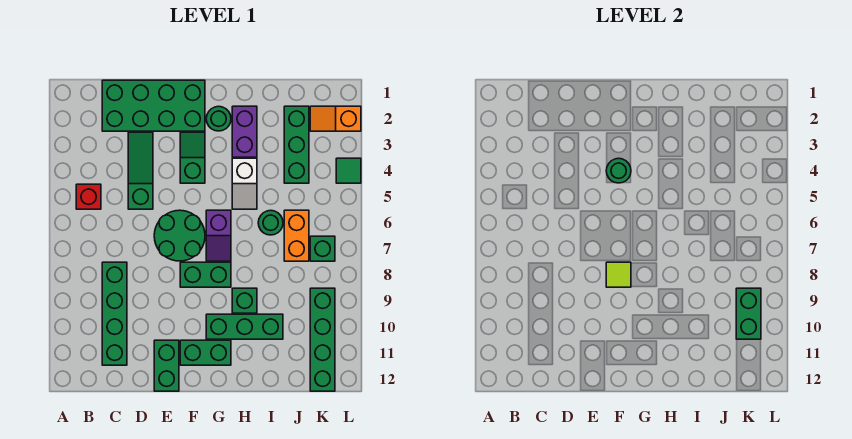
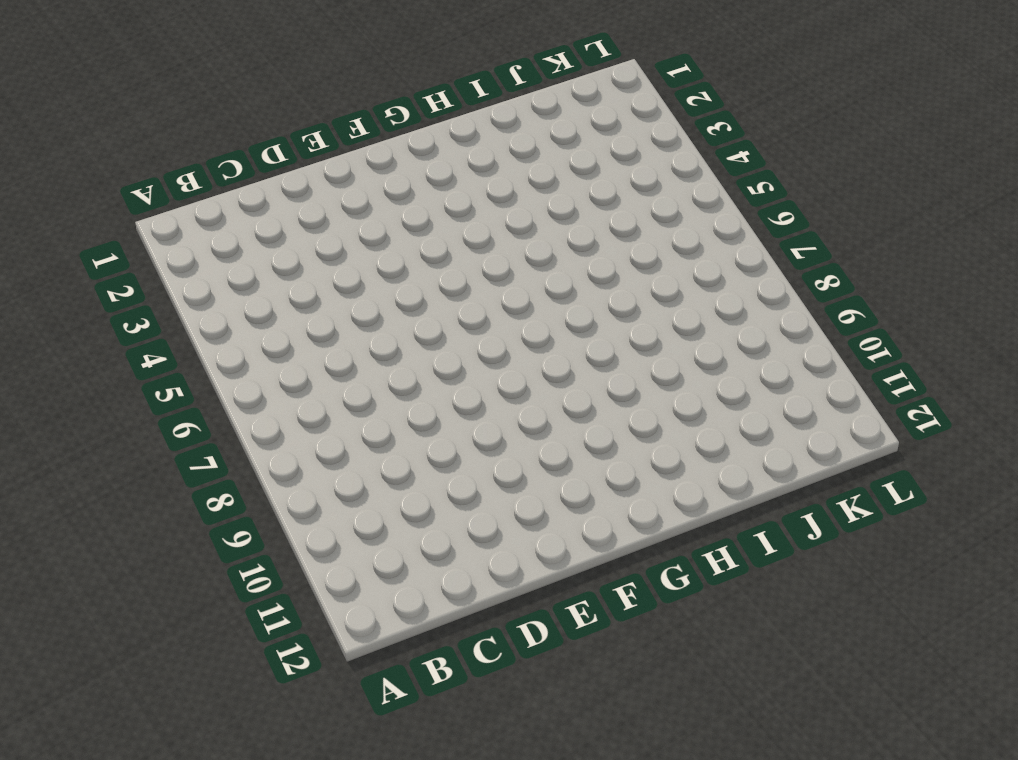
none -> red brick B5 level 1
none -> green brick C1:F2 level 1
none -> green brick C8:C11 level 1

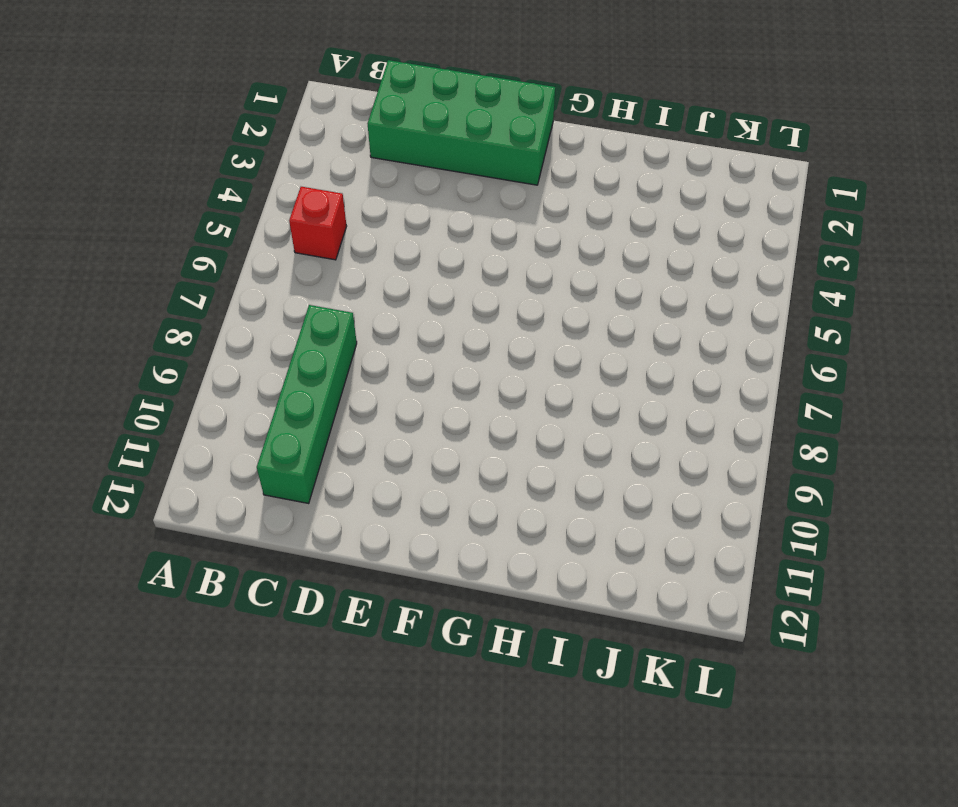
none -> green slope D3:D5 level 1 top 5
none -> green round brick E6:F7 level 1
none -> green brick E11:E12 level 1

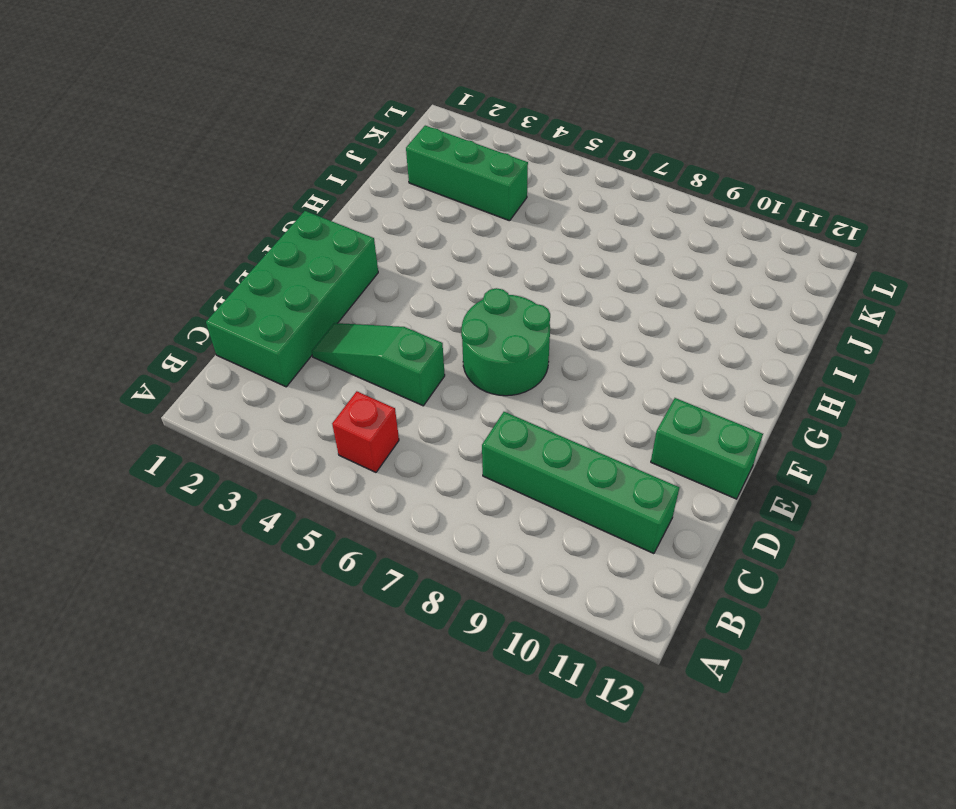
none -> green slope F3:F4 level 1 top 4
none -> green brick F8:G8 level 1
none -> green brick F11:G11 level 1

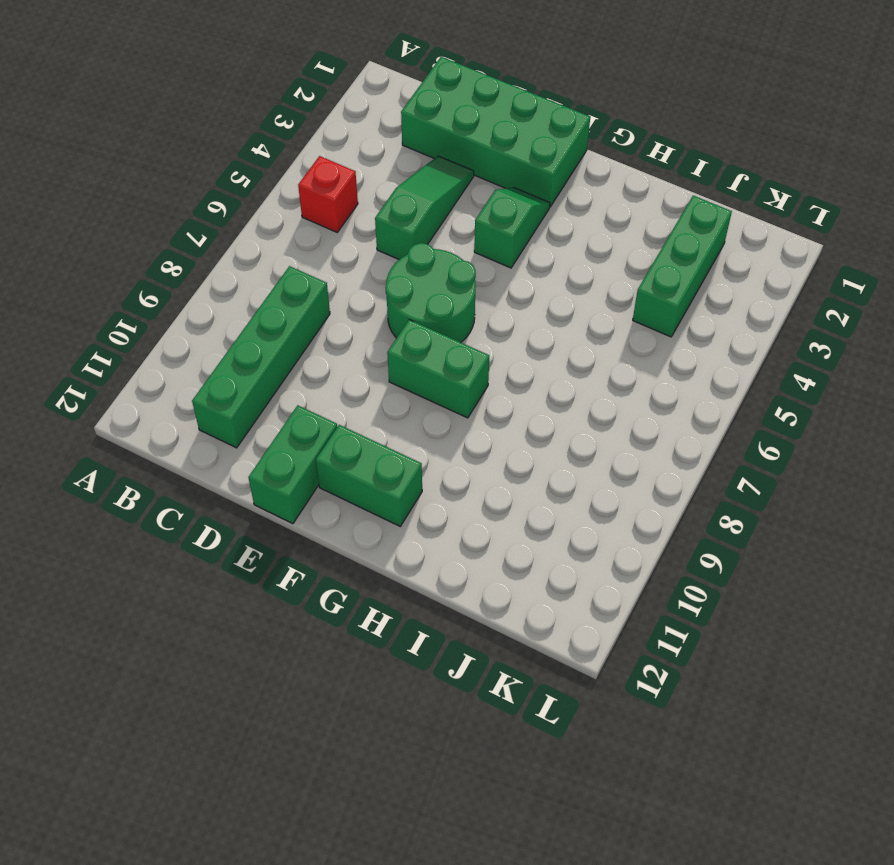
none -> green round brick G2 level 1
none -> purple slope G6:G7 level 1 top 6
none -> green brick G10:I10 level 1

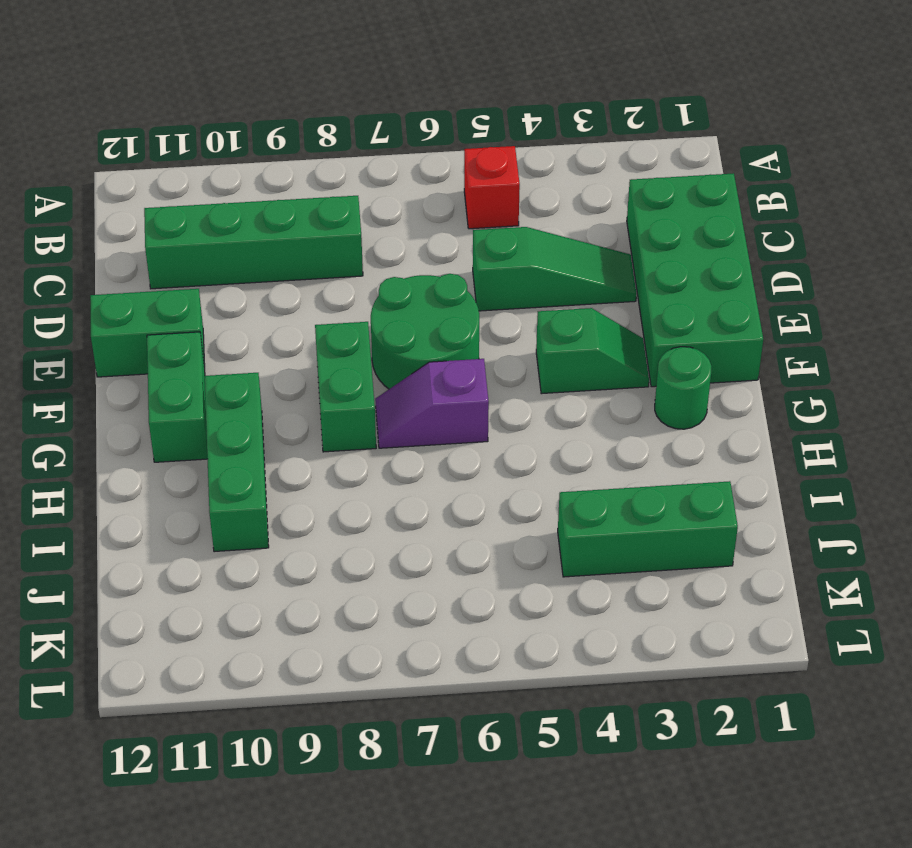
none -> purple brick H2:H3 level 1
none -> white slope H4:H5 level 1 top 4
none -> green brick H9 level 1

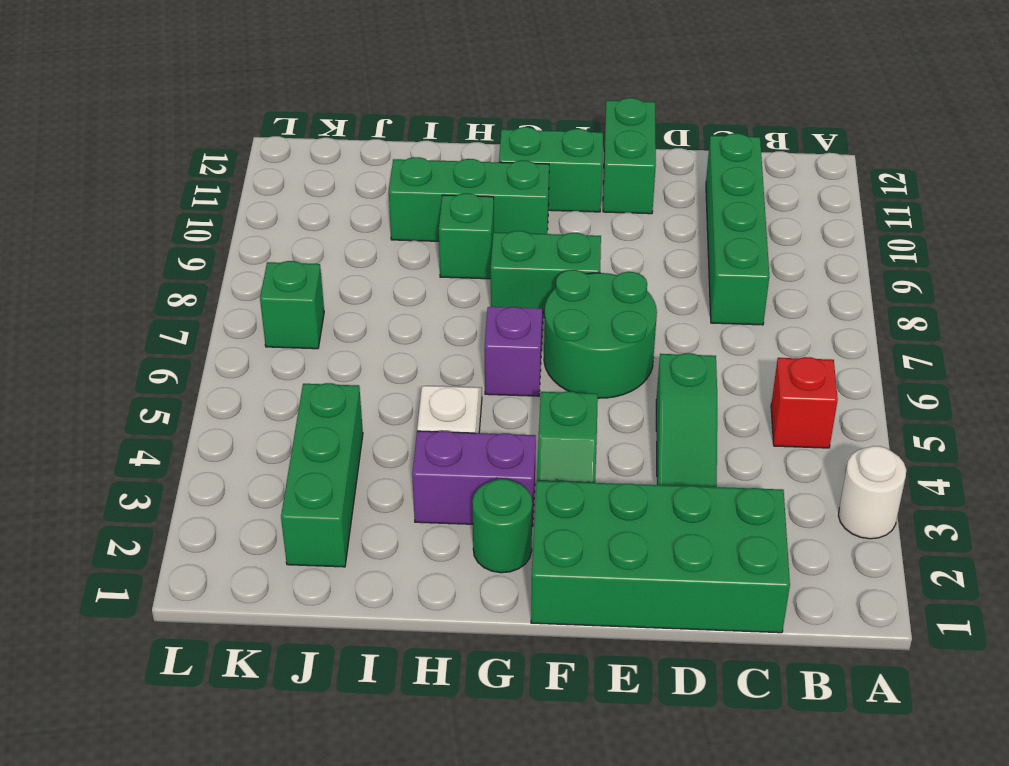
white round brick A3 level 1 -> none
purple brick G3:H3 level 1 -> purple brick H2:H3 level 1
none -> green round brick I6 level 1
none -> orange brick J6:J7 level 1
none -> orange slope K2:L2 level 1 top L

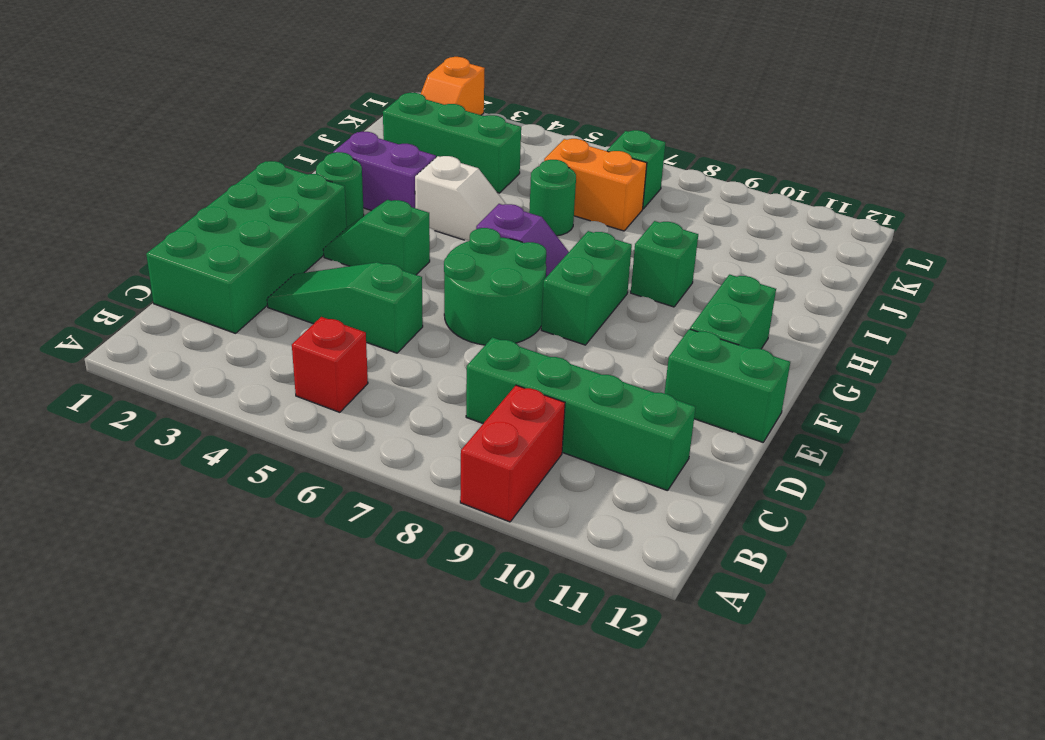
red brick A9:B9 level 1 -> none
none -> green brick G10:I10 level 1
none -> green brick K9:K12 level 1
none -> green tile L4 level 1

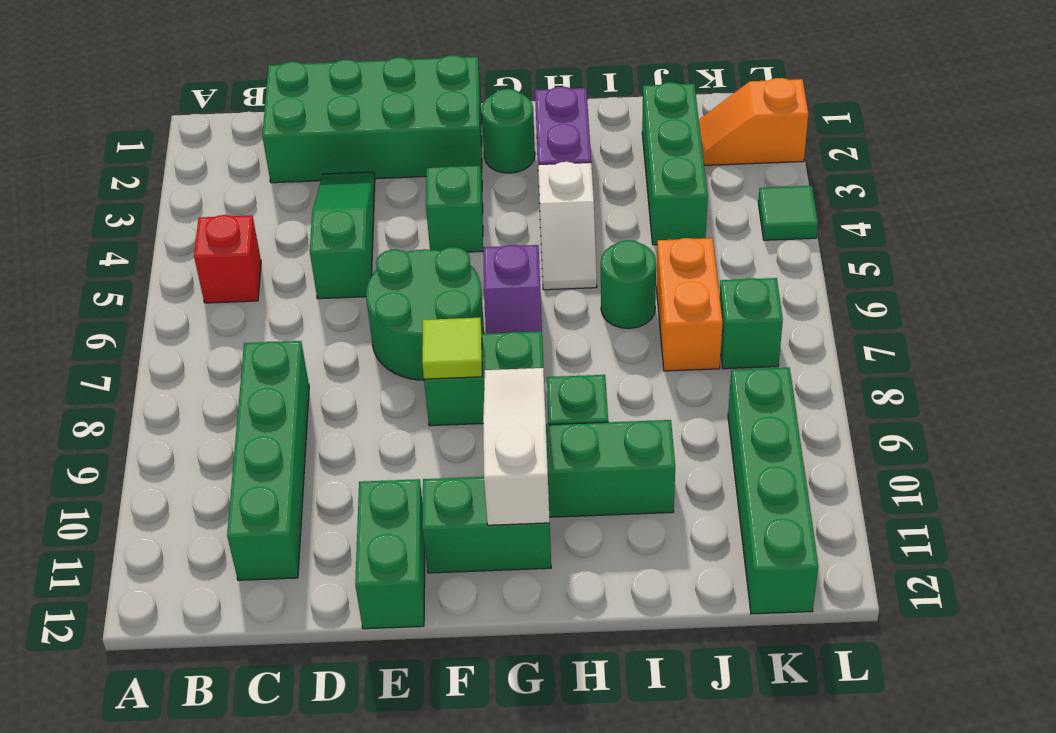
white slope G9:G11 level 2 top 11 -> none
none -> green round brick F4 level 2
none -> green brick K9:K10 level 2

